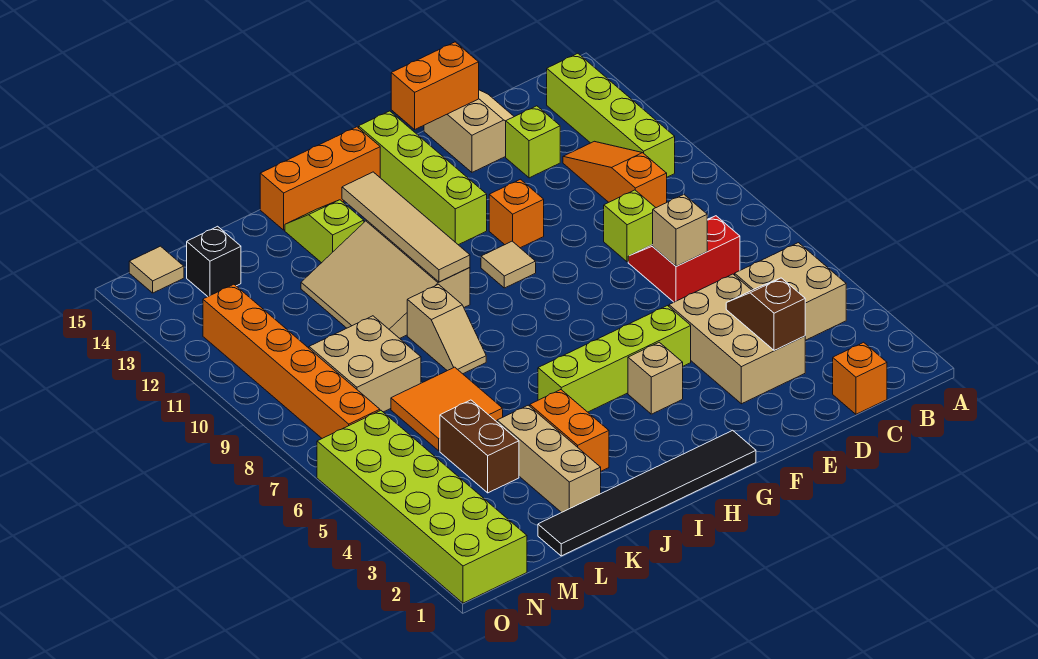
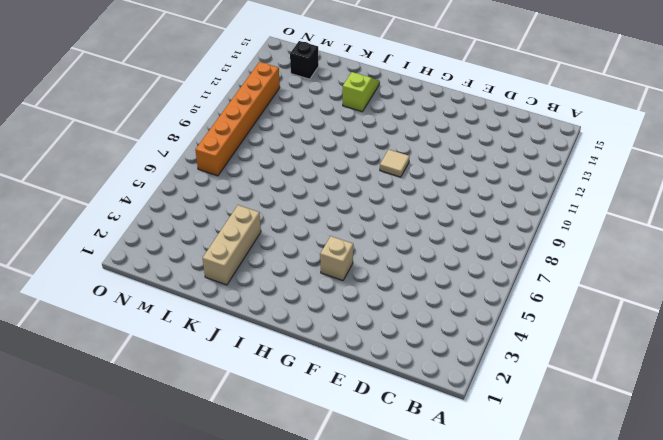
none -> tan brick B4:C5 level 1
none -> lime brick B11:B14 level 1
none -> orange brick C1 level 1
none -> red slope C7:D8 level 1 top 7

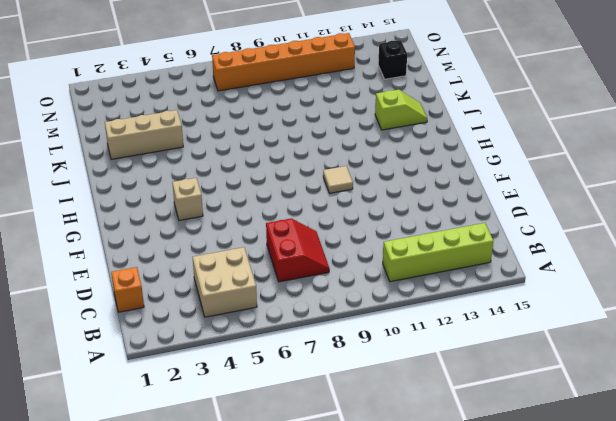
none -> orange slope C10:C12 level 1 top 10
none -> tan brick D3:E5 level 1
none -> lime brick D9 level 1
none -> lime brick D13 level 1

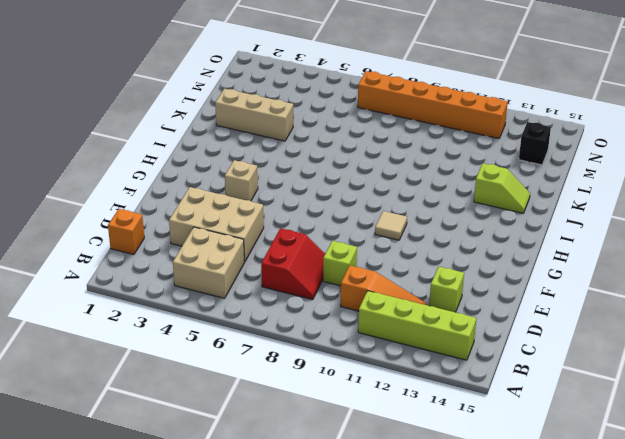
none -> tan slope D14:E15 level 1 top E
none -> lime brick F5:I5 level 1
none -> orange brick F11 level 1
none -> black tile G1:L1 level 1

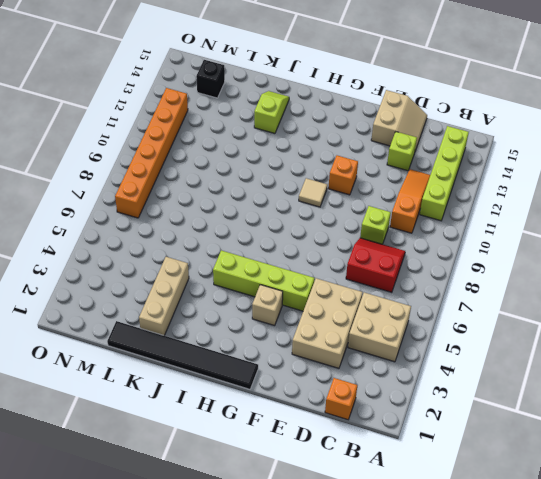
none -> lime brick G12:G15 level 1
none -> orange brick H15:J15 level 1
none -> tan slope I10:K12 level 1 top I
none -> orange brick J3:J4 level 1

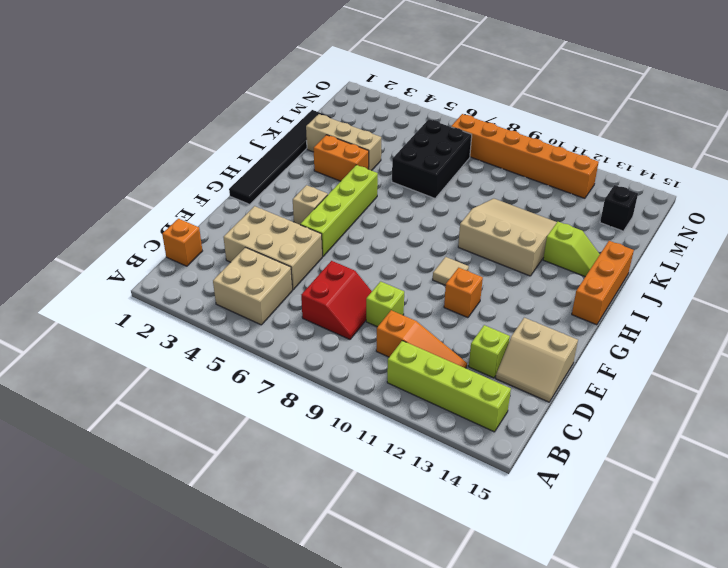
black brick K6:M7 level 1 -> orange tile K6:L7 level 1
none -> lime brick G12:G15 level 1
none -> tan slope J8:J9 level 1 top 9
none -> brown brick L4:L5 level 1
none -> tan brick L8:M9 level 1

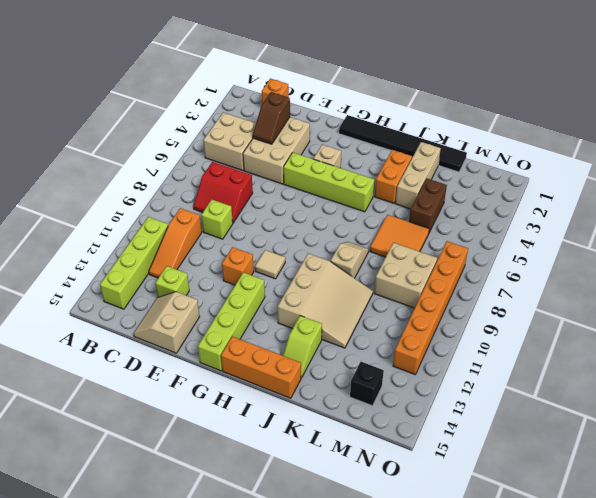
none -> lime brick N1:O6 level 1
none -> tan tile N15 level 1
none -> tan brick D7 level 2
none -> orange brick E15:F15 level 2

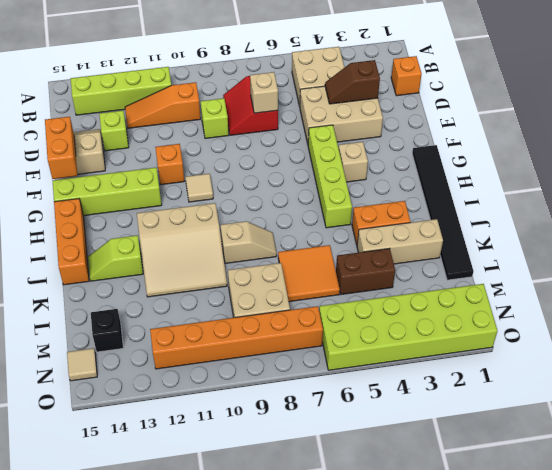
none -> tan tile I10:I13 level 2

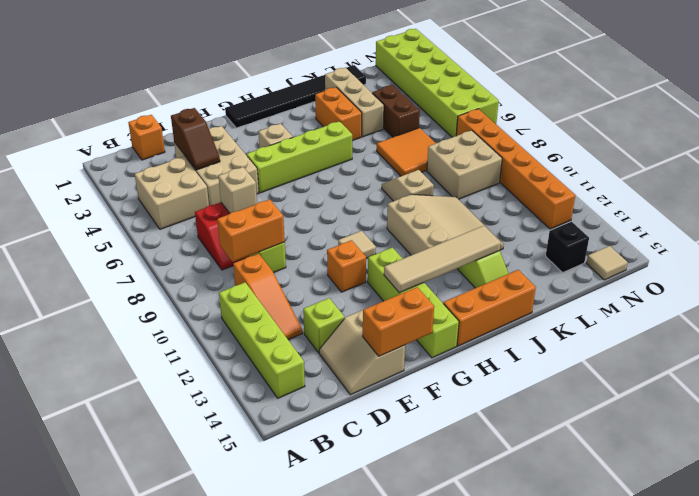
orange brick C9:D9 level 2 -> none
tan tile G13:J13 level 2 -> tan tile I10:I13 level 2

